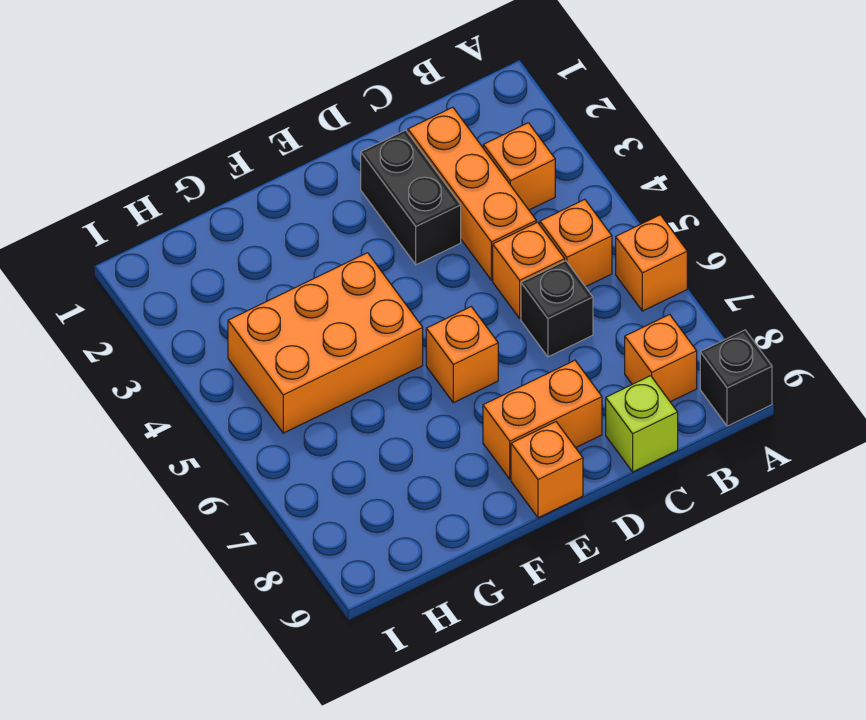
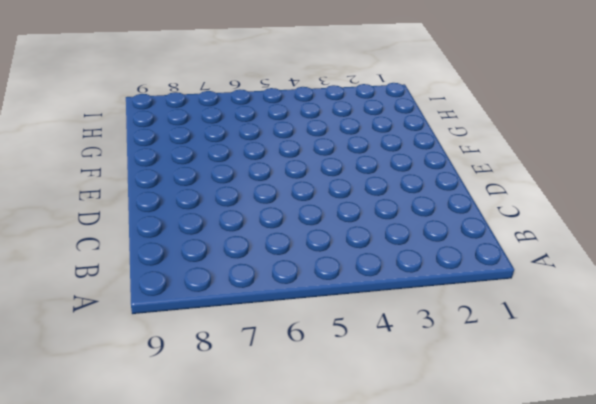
none -> orange brick A6 level 1
none -> black brick A9 level 1
none -> orange brick B3 level 1

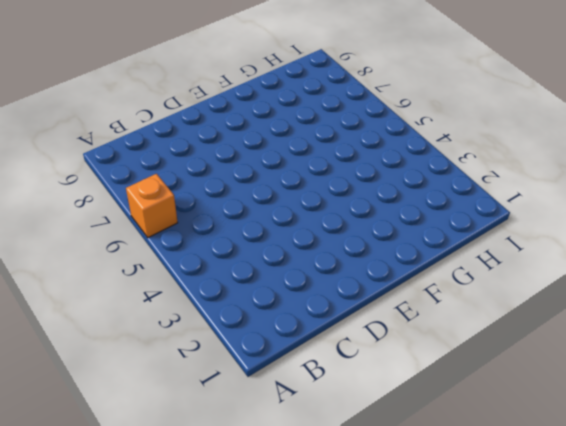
none -> black brick A9 level 1
none -> orange brick B3 level 1
none -> orange brick B5 level 1

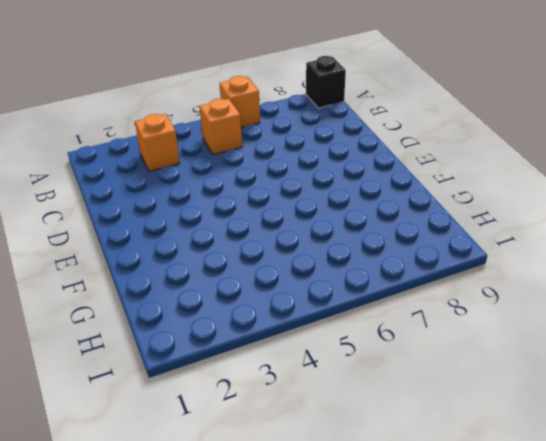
none -> orange brick B8 level 1
none -> orange brick C2:C4 level 1
none -> orange brick C5 level 1

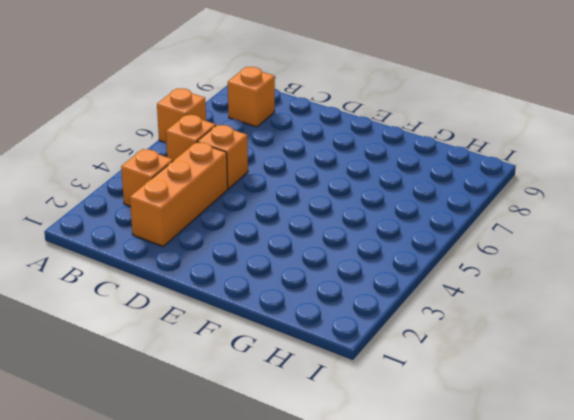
none -> black brick A9 level 1
none -> black brick C6 level 1
none -> lime brick C9 level 1

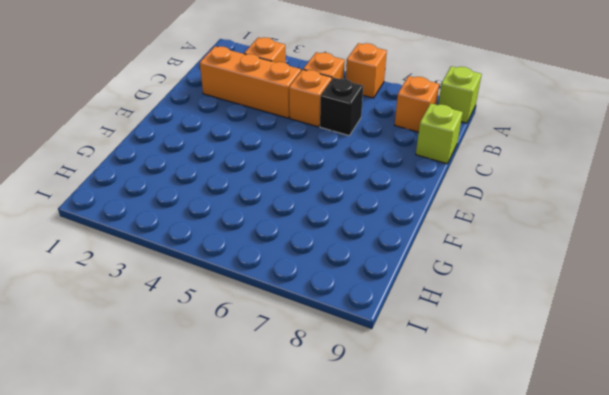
lime brick A9 level 1 -> black brick A9 level 1
none -> black brick D2:D3 level 1
none -> orange brick D8:E8 level 1
none -> orange brick E6 level 1

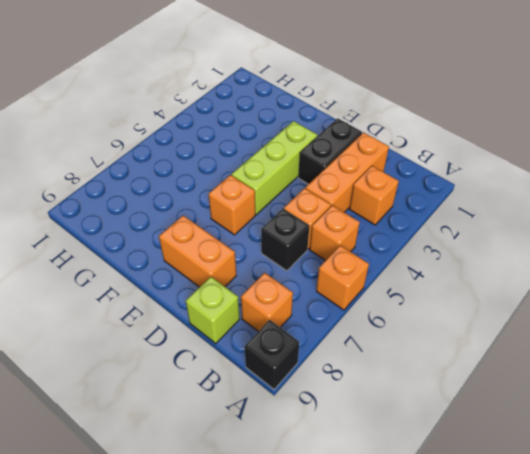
lime brick E3:E5 level 1 -> none
none -> orange brick E9 level 1
none -> orange brick F4:H5 level 1

